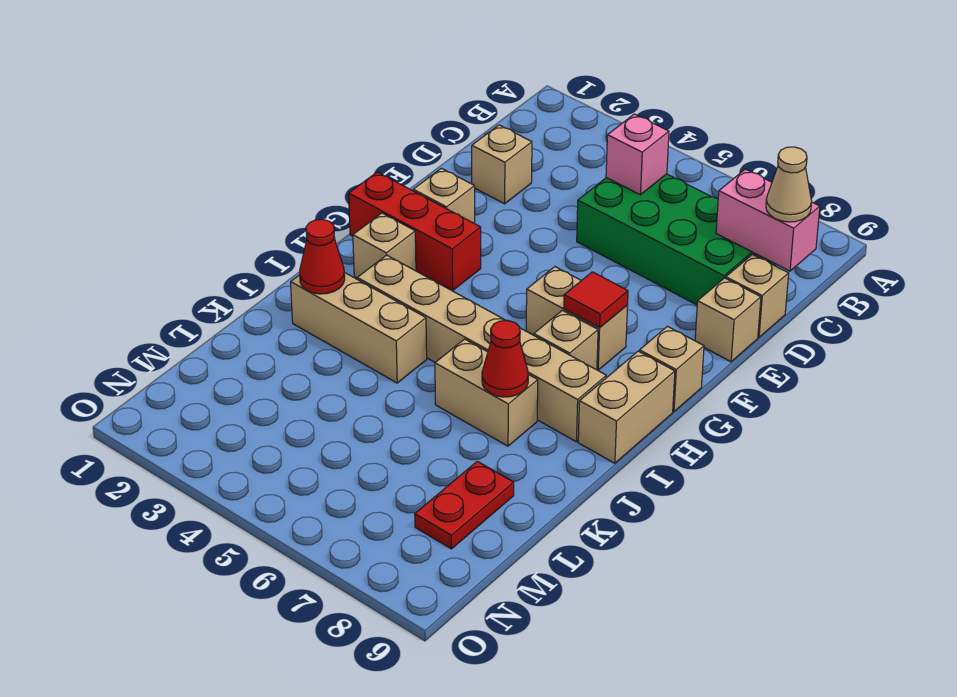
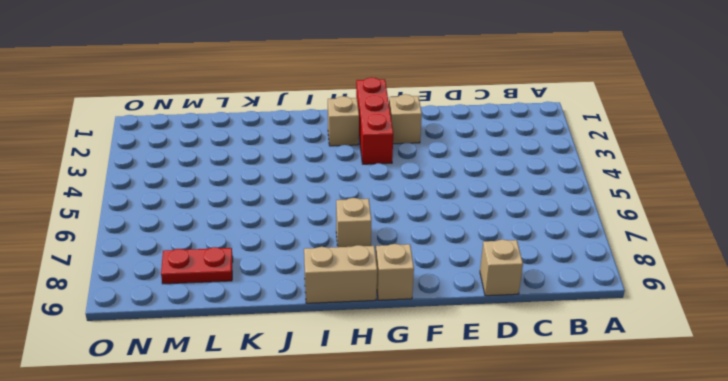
none -> green brick C5:D8 level 1
none -> tan brick D2 level 1
none -> tan brick E9 level 1

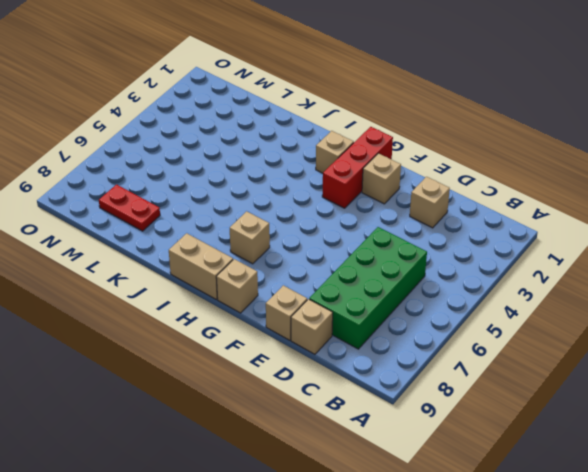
none -> tan brick G6:G7 level 1
none -> tan brick I3:I8 level 1
none -> tan brick J2:J4 level 1

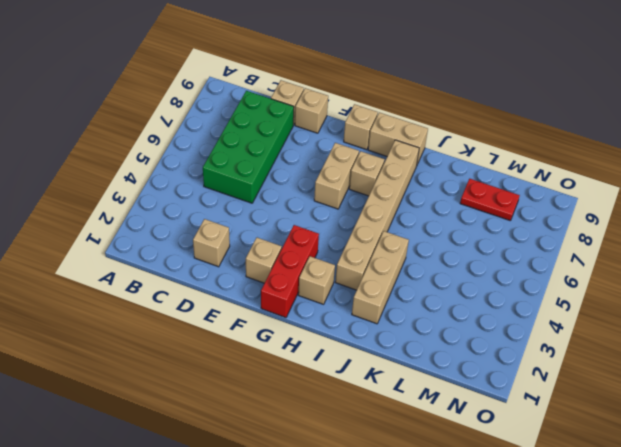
none -> tan brick J6:J7 level 1
none -> pink brick C5 level 2
none -> pink brick C8:C9 level 2

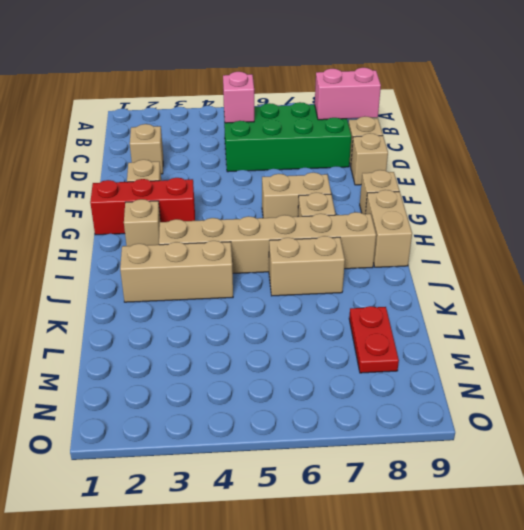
none -> red tile G7 level 2
none -> red cone J2 level 2
none -> red cone J7 level 2

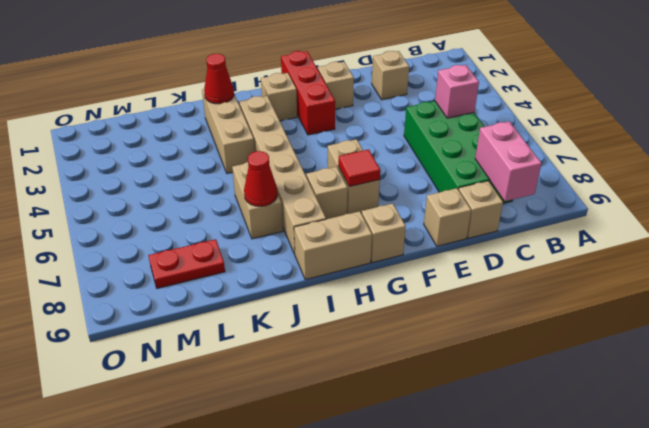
none -> tan cone C9 level 3

